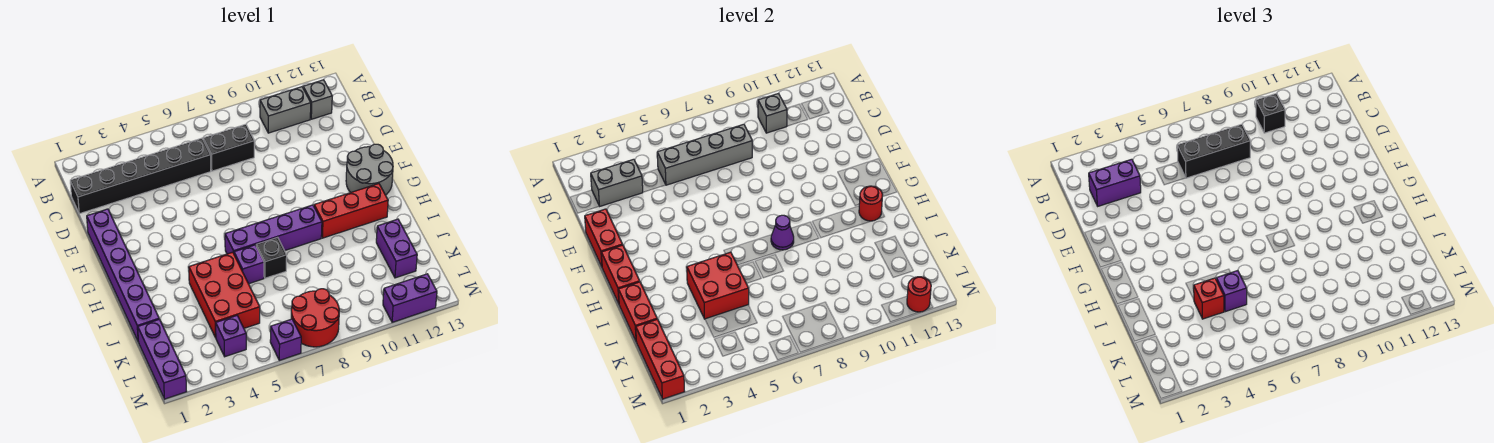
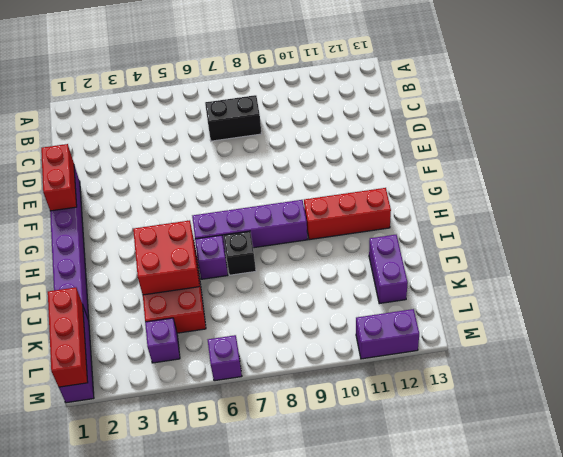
none -> grey brick B10:B11 level 1
none -> grey brick B12 level 1
none -> black brick C1:C6 level 1
none -> grey round brick F12:G13 level 1

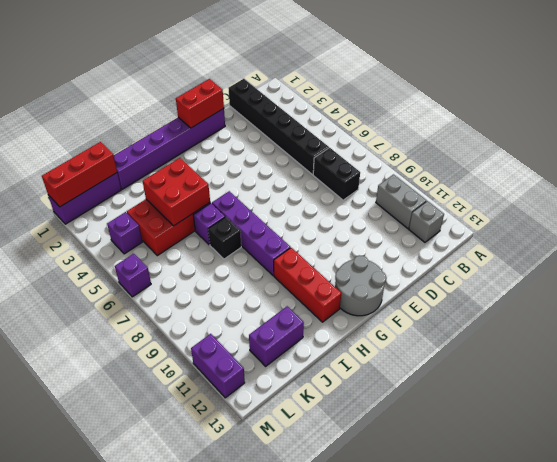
none -> red round brick L7:M8 level 1
none -> grey brick B10 level 2
none -> grey brick C2:C3 level 2
none -> grey brick C5:C8 level 2

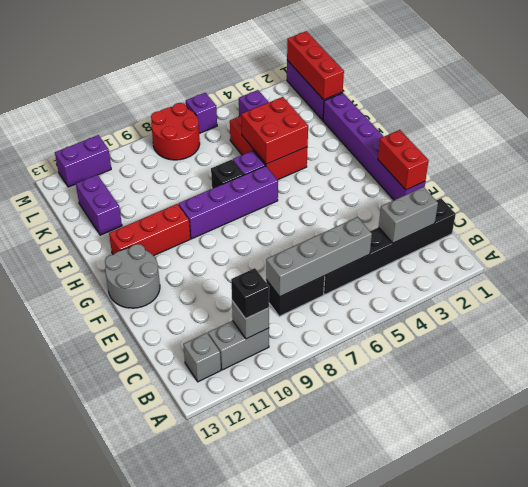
none -> red brick G1:H1 level 2
none -> purple cone H8 level 2
none -> red round brick H12 level 2
none -> red brick I1:J1 level 2

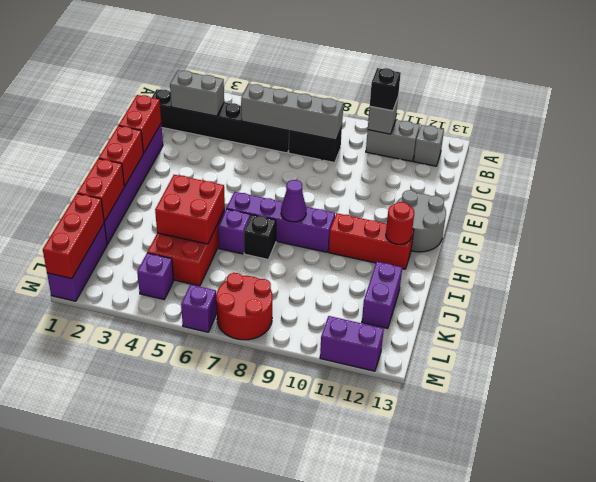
none -> red round brick M12 level 2
none -> purple brick C2:C3 level 3
none -> black brick C6:C8 level 3
none -> red brick J4 level 3

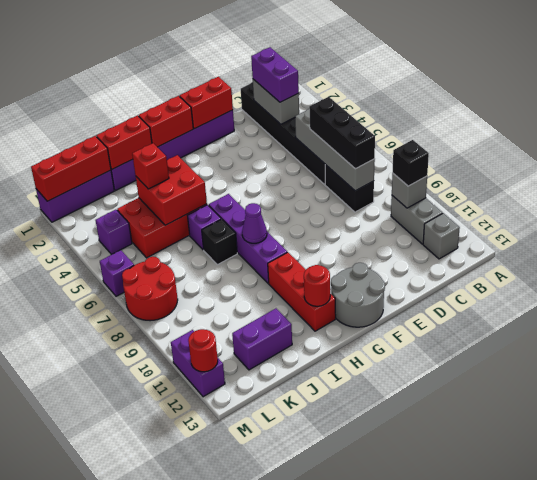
none -> purple brick J5 level 3

